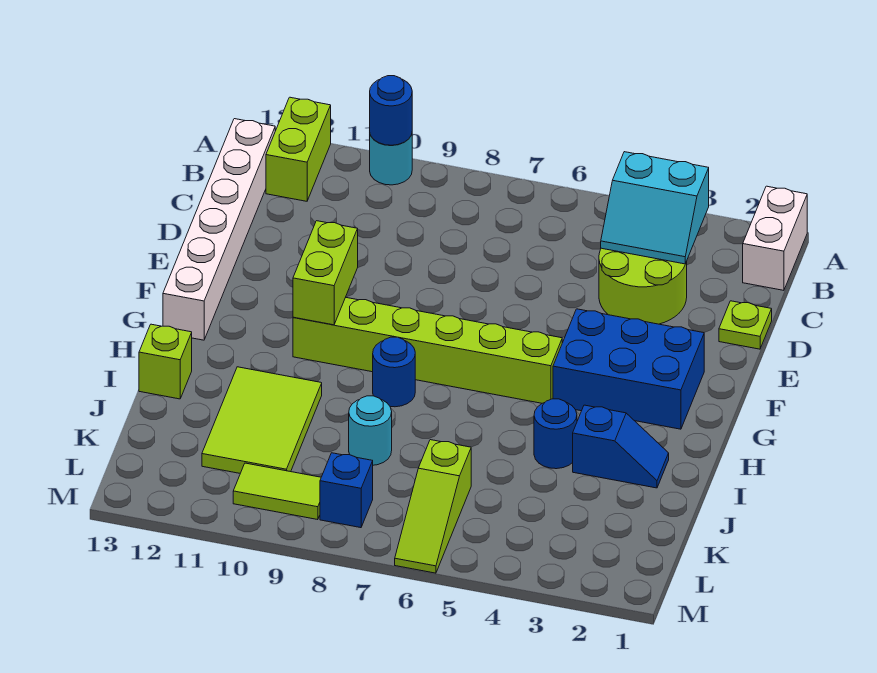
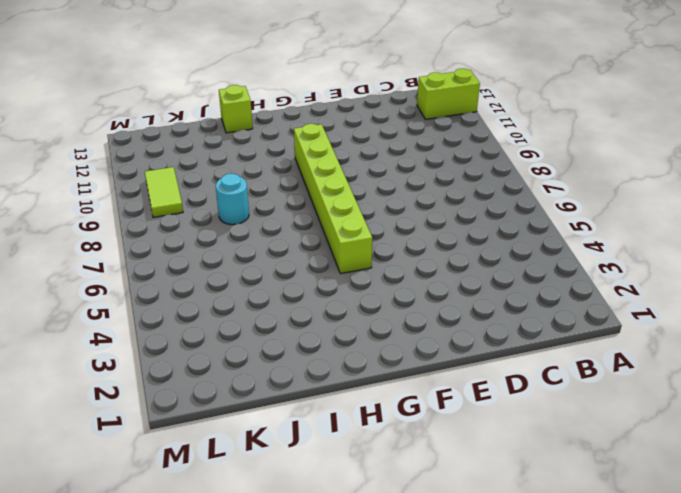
none -> white brick A1:B1 level 1
none -> cyan round brick A10 level 1
none -> white brick B13:G13 level 1

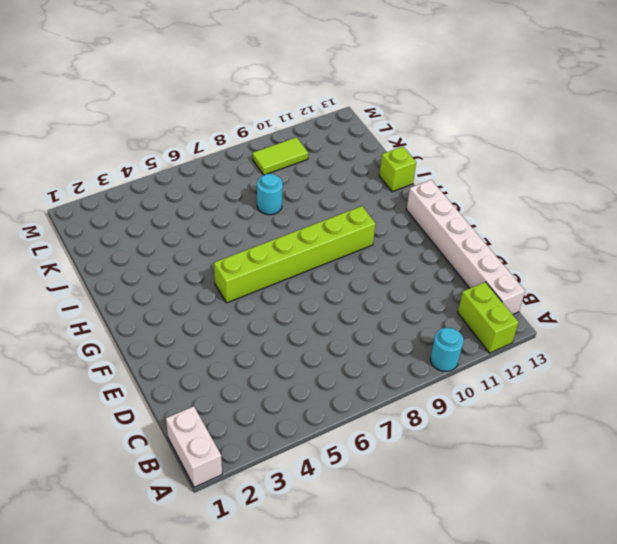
none -> lime round brick C3:D4 level 1
none -> lime plate D1 level 1
none -> blue brick F2:G4 level 1

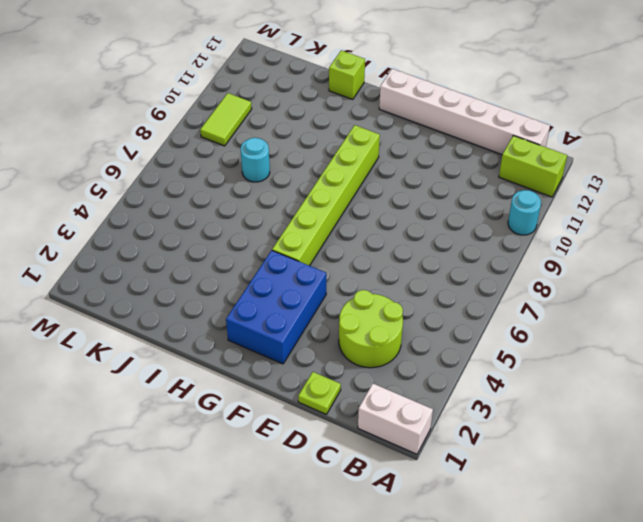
none -> blue round brick H8 level 1
none -> blue slope I2:I3 level 1 top 3
none -> blue round brick I4 level 1

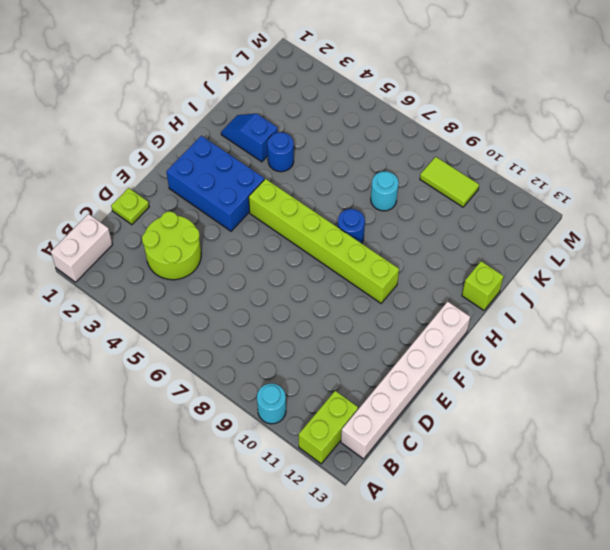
none -> lime tile I10:K11 level 1
none -> lime slope K6:M6 level 1 top K
none -> blue brick L8 level 1

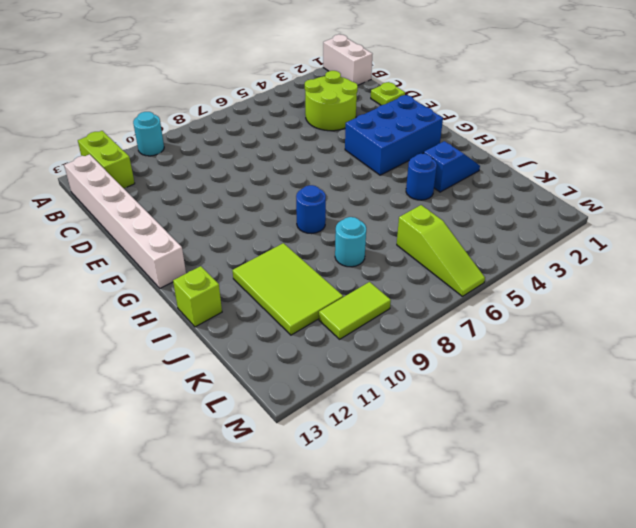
none -> lime brick G5:G10 level 1
none -> blue brick L8 level 1
none -> blue round brick A10 level 2

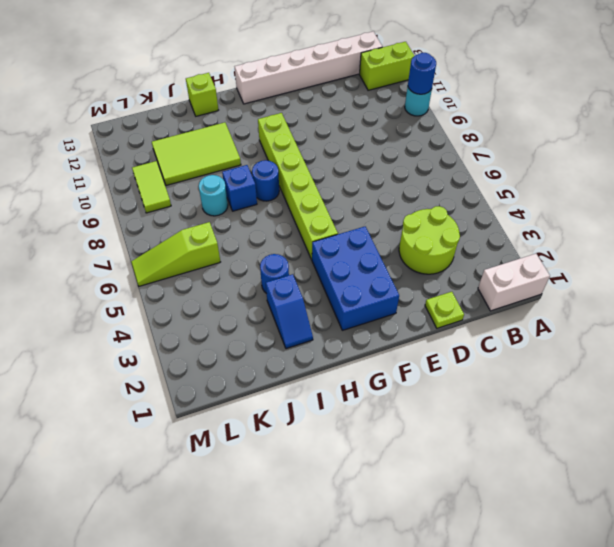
blue brick I8 level 1 -> blue brick L8 level 1
none -> cyan slope B3:C4 level 2 top B
none -> lime brick F10:G10 level 2

